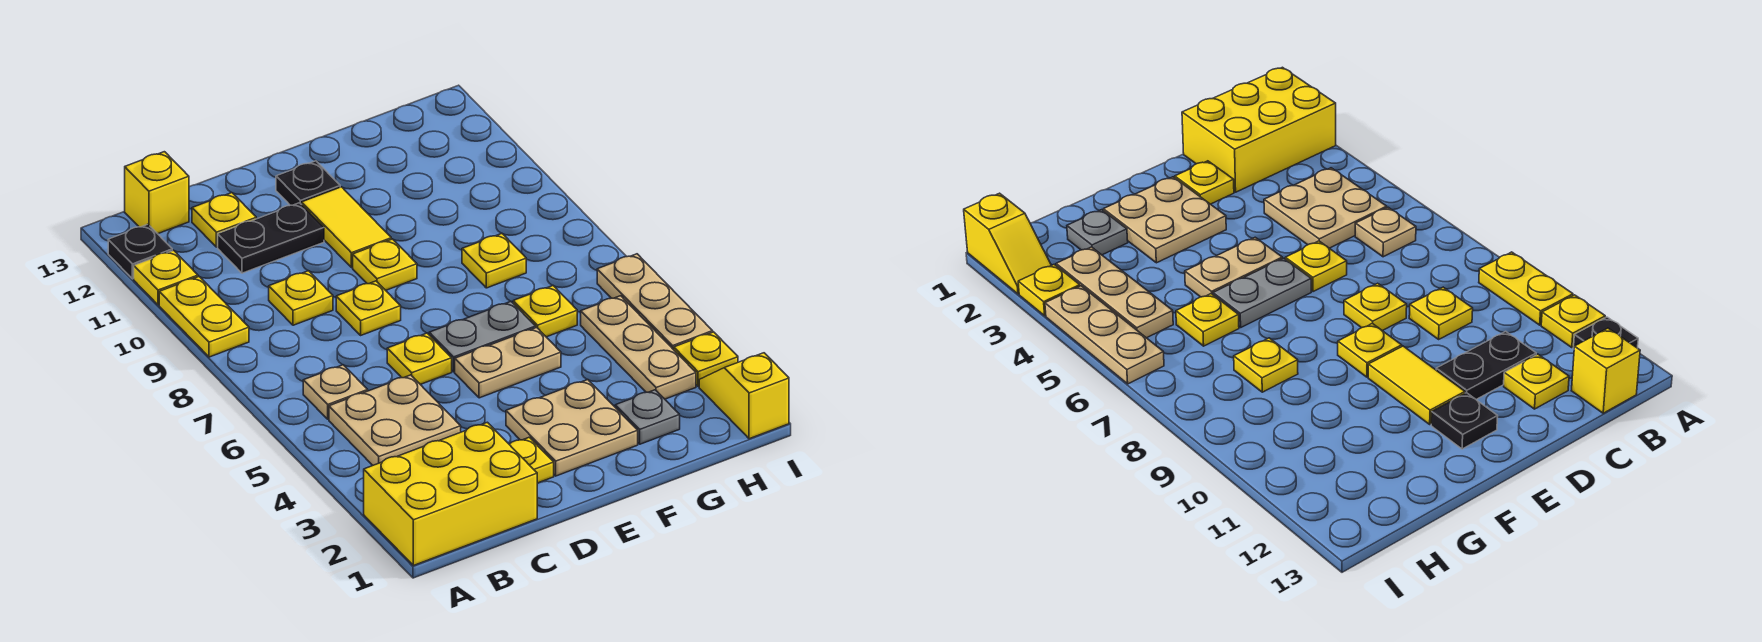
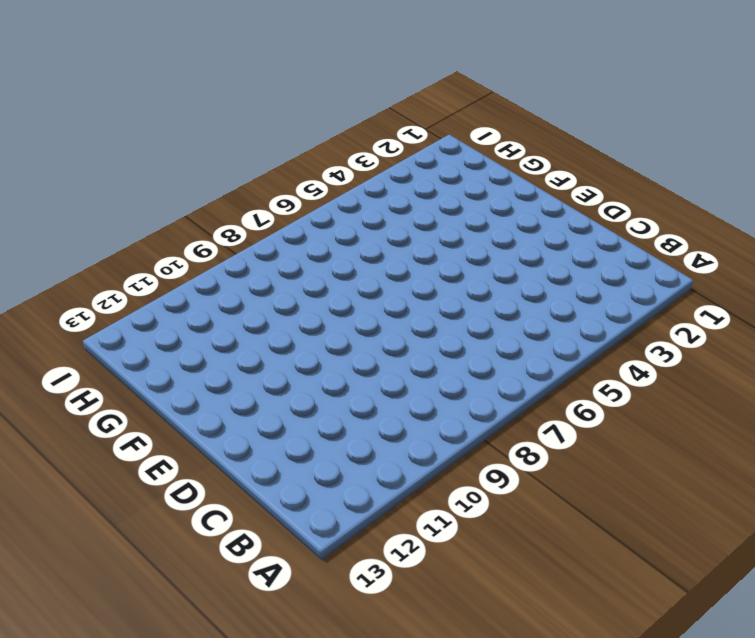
none -> yellow brick A1:C2 level 1
none -> yellow plate A9:A10 level 1
none -> yellow plate A11 level 1

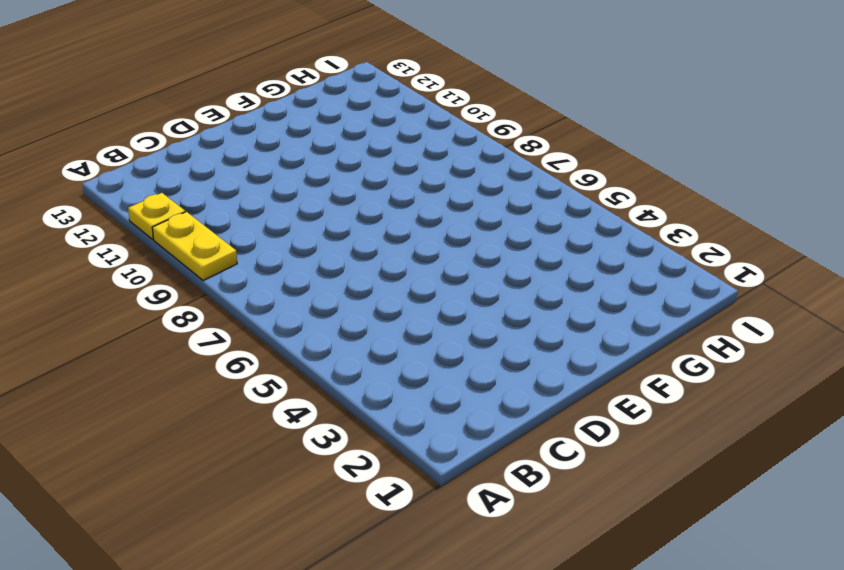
none -> yellow brick A1:C2 level 1
none -> black plate A12 level 1
none -> tan plate B4:C5 level 1

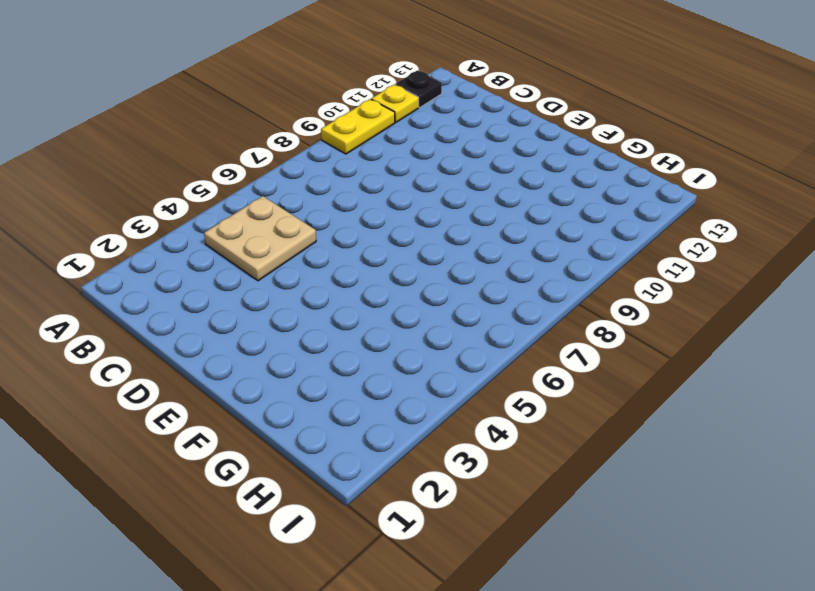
none -> yellow brick A1:C2 level 1
none -> tan plate B6 level 1
none -> yellow brick B13 level 1

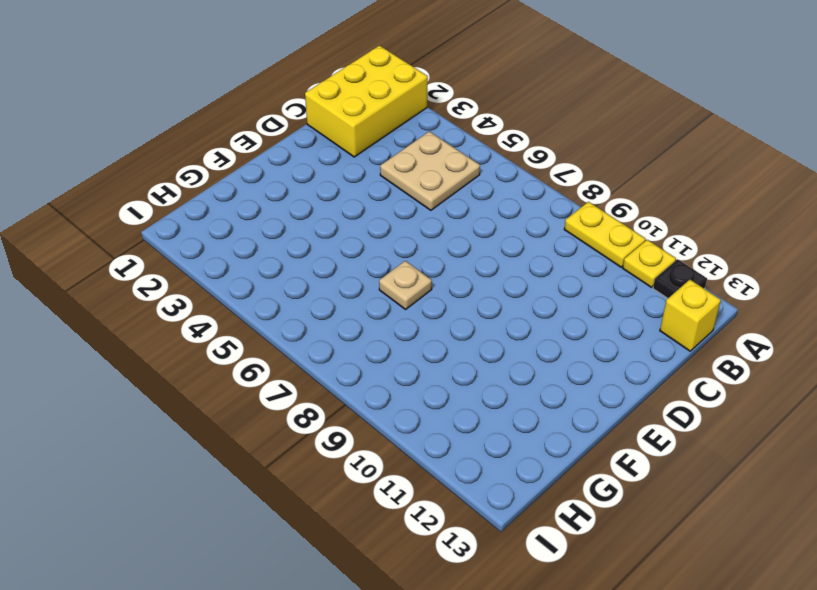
tan plate F7 level 1 -> tan plate B6 level 1
none -> yellow plate C9 level 1
none -> black plate C11:D11 level 1
none -> yellow plate C12 level 1

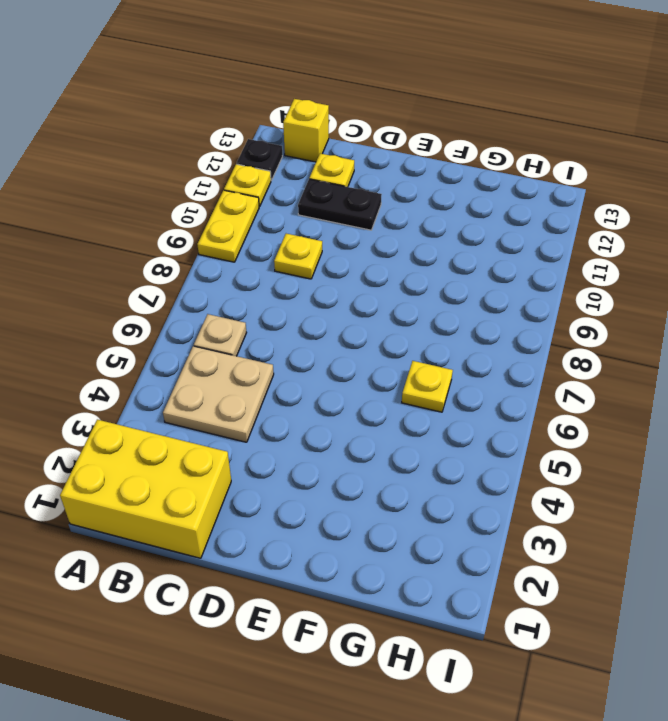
none -> yellow plate D2 level 1
none -> yellow plate D6 level 1
none -> yellow plate D8 level 1

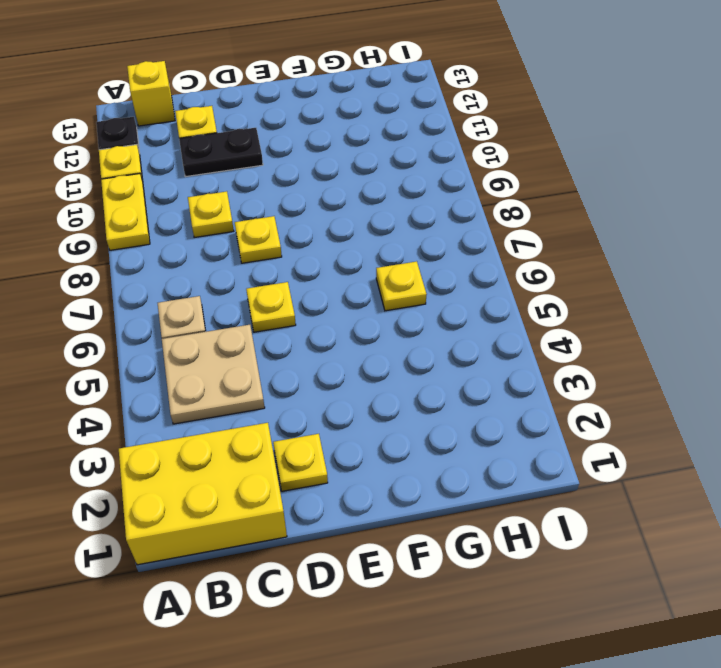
none -> tan plate E2:F3 level 1
none -> tan plate E5:F5 level 1
none -> grey plate E6:F6 level 1

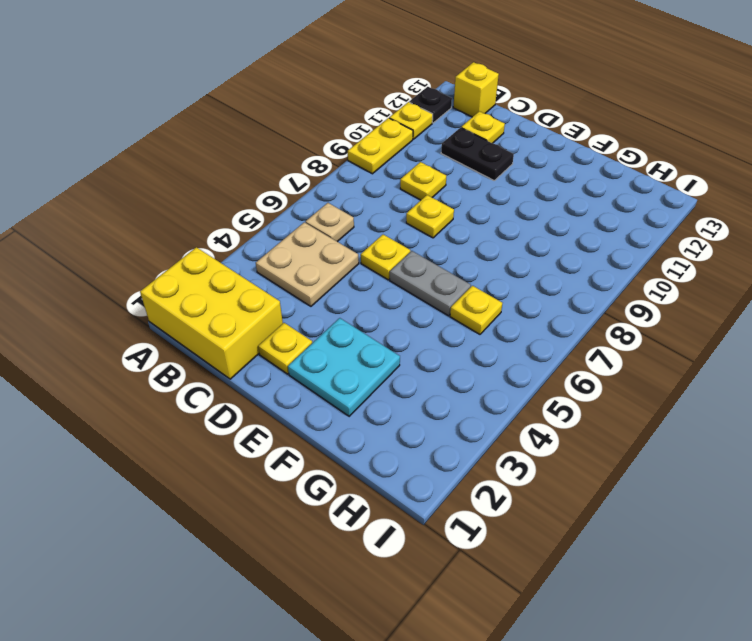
cyan plate E2:F3 level 1 -> tan plate E2:F3 level 1
none -> tan plate E5:F5 level 1
none -> yellow plate E9 level 1
none -> yellow tile E10:E11 level 1

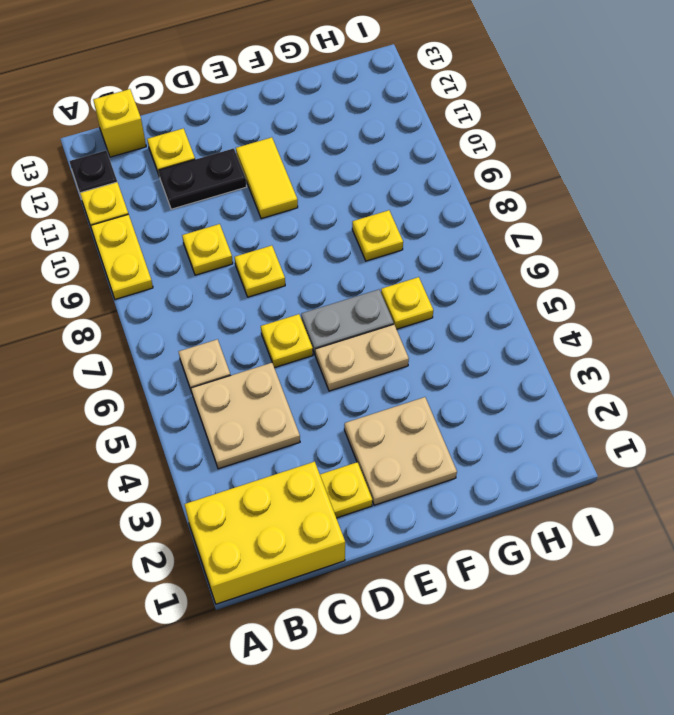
none -> yellow plate E9 level 1
none -> black plate E12 level 1
none -> grey plate G2 level 1

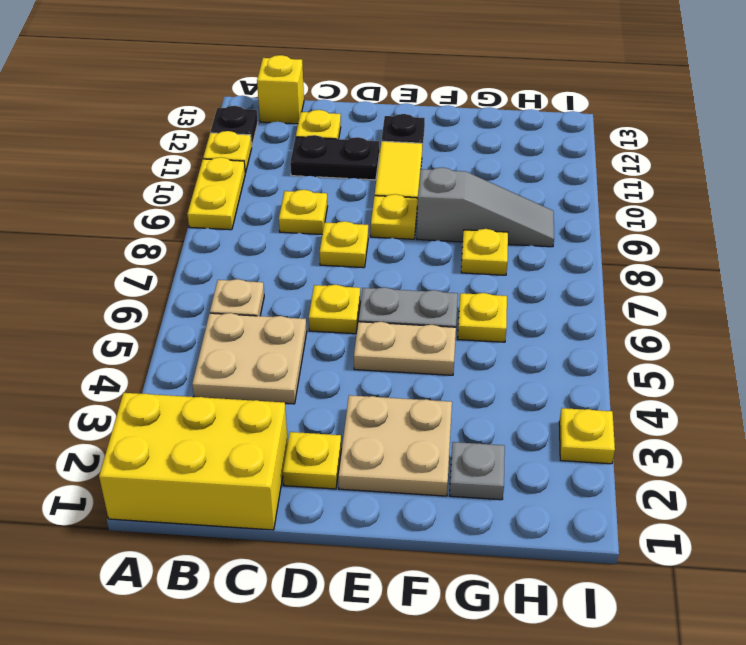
grey slope F9:H9 level 1 top F -> none
none -> tan plate H3:H5 level 1
none -> yellow slope I1:I2 level 1 top 1
none -> tan plate I4:I6 level 1

